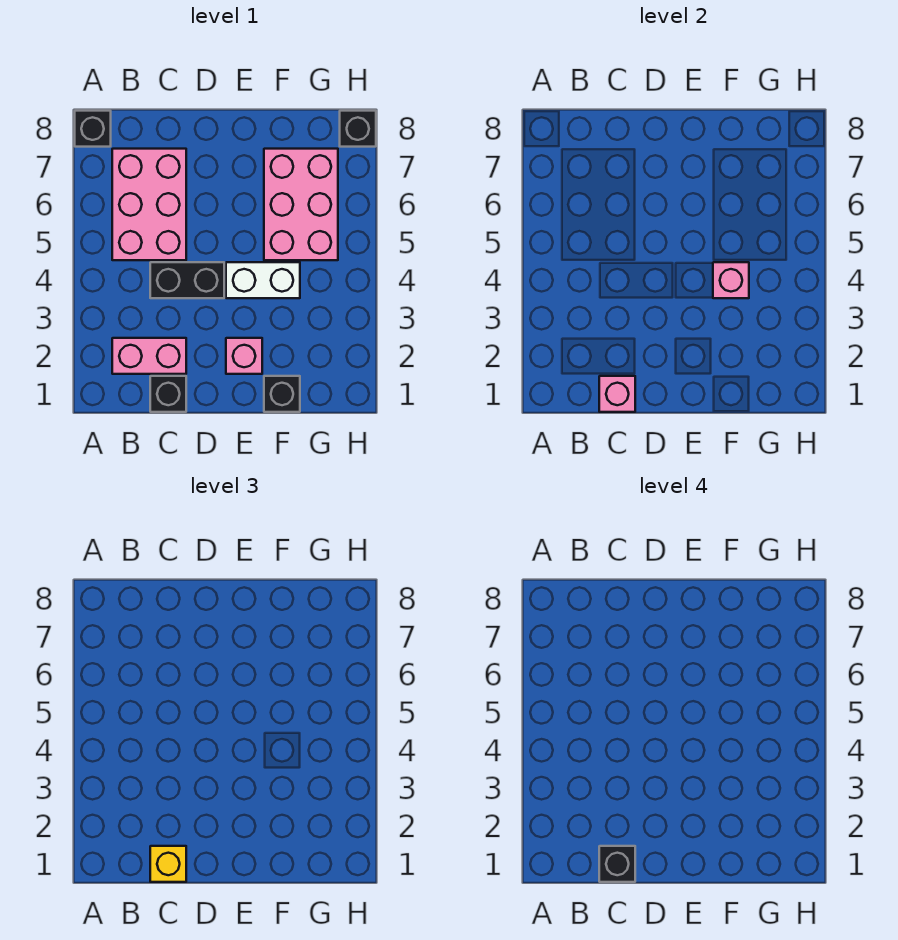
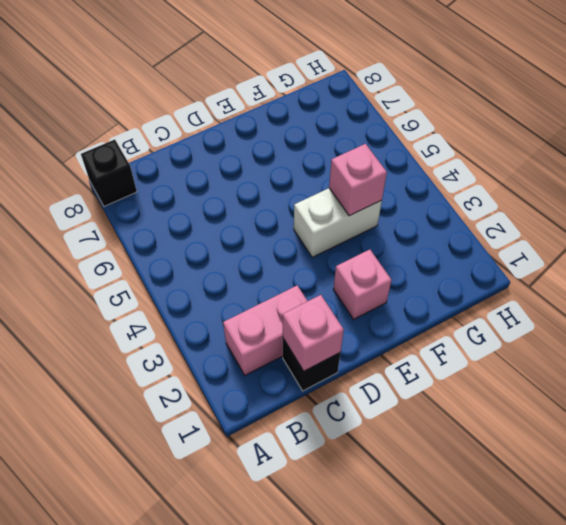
none -> pink brick B5:C7 level 1
none -> black brick C4:D4 level 1
none -> black brick F1 level 1

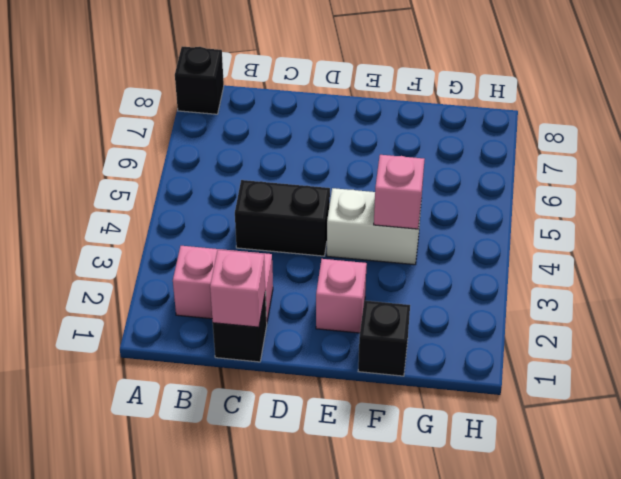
none -> pink brick B5:C7 level 1
none -> pink brick F5:G7 level 1
none -> black brick H8 level 1

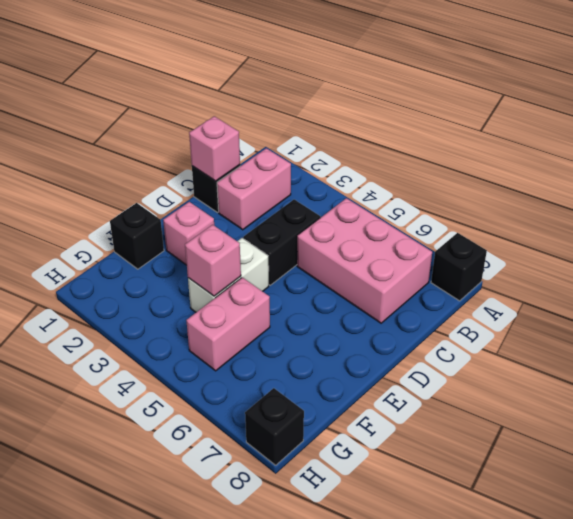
pink brick F5:G5 level 1 -> pink brick F5:G7 level 1
none -> yellow brick C1 level 3
none -> black brick C1 level 4

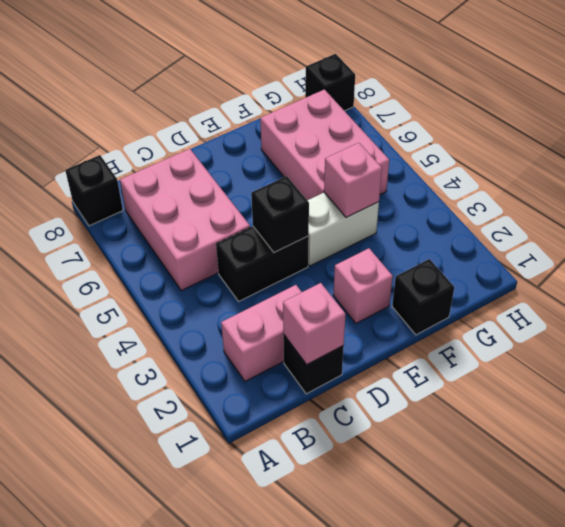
black brick D4 level 2 -> black brick C1 level 4
none -> yellow brick C1 level 3

